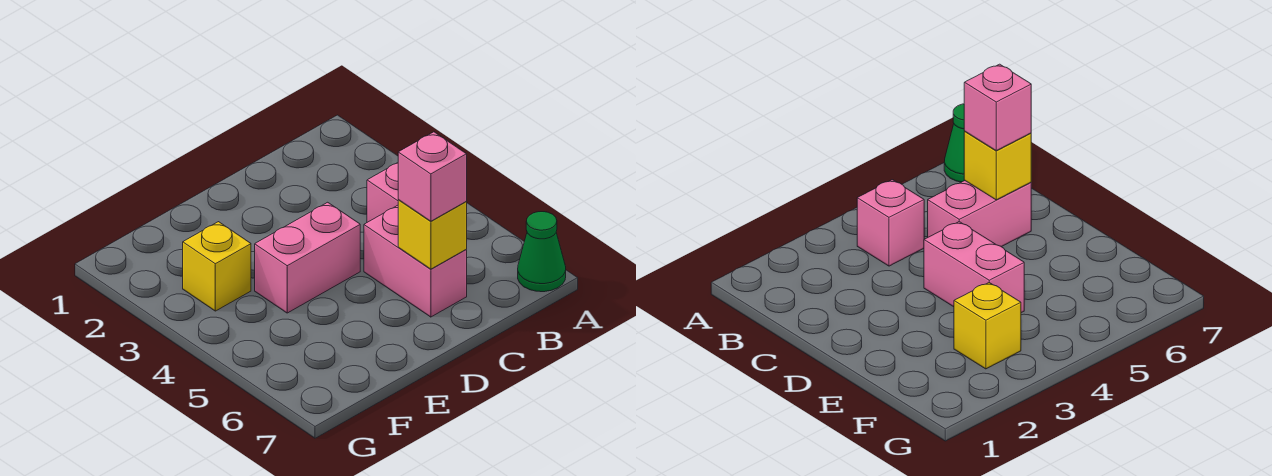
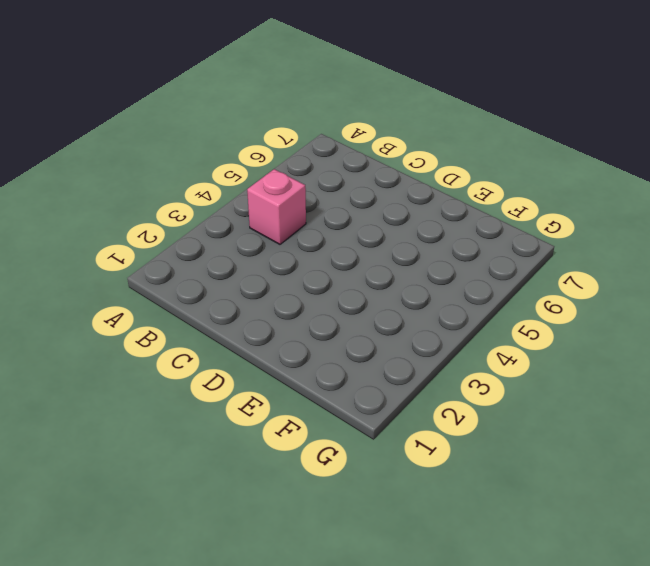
none -> green cone A7 level 1
none -> pink brick C5:C6 level 1

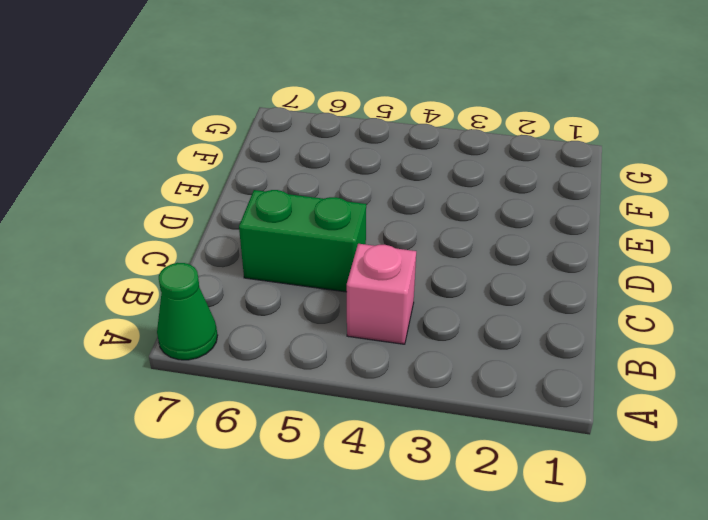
green brick C5:C6 level 1 -> pink brick C5:C6 level 1
none -> pink brick D4:E4 level 1
none -> yellow brick F3 level 1

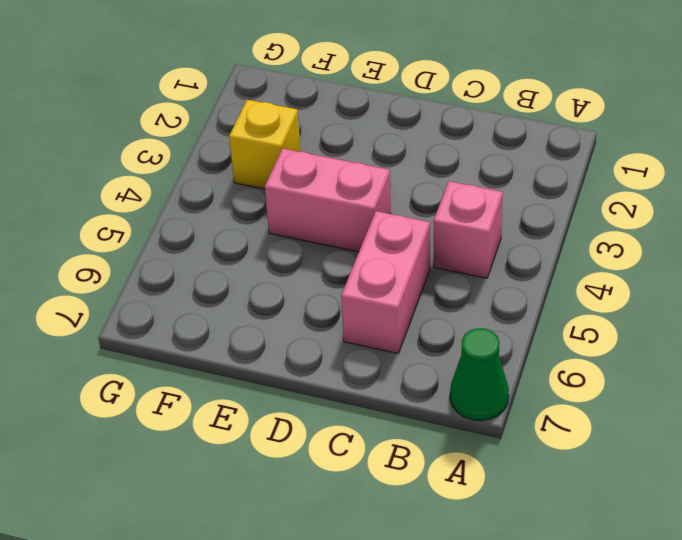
none -> yellow brick C6 level 2
none -> pink brick C6 level 3

